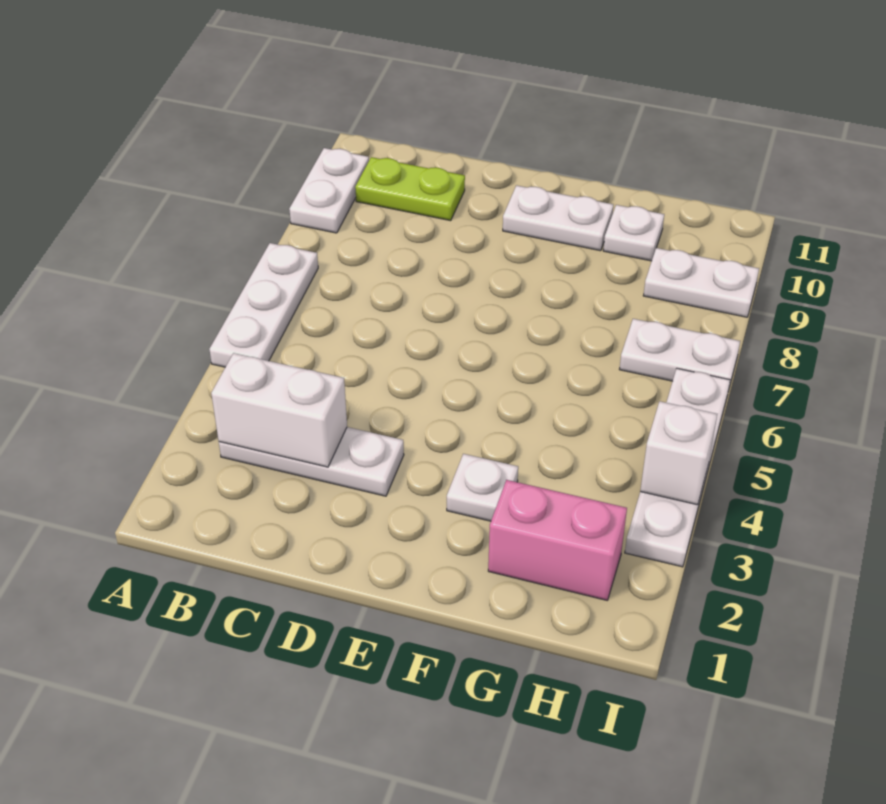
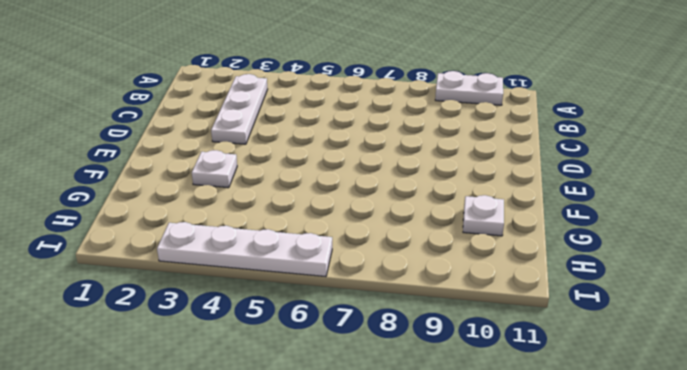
none -> white plate A5:A7 level 1
none -> lime plate B10:C10 level 1
none -> white plate E10:F10 level 1

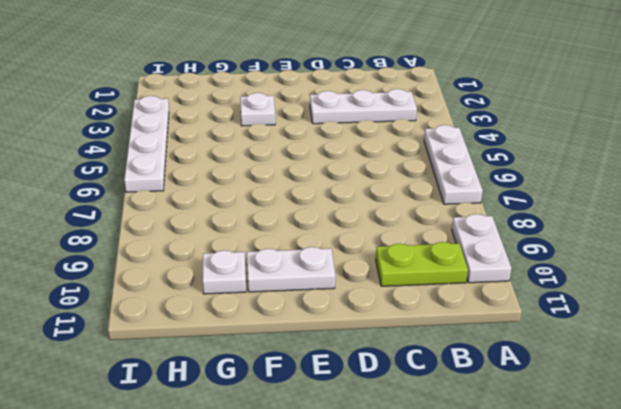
none -> pink brick G2:H2 level 1
none -> white plate H7:I7 level 1
none -> white plate H9:I9 level 1

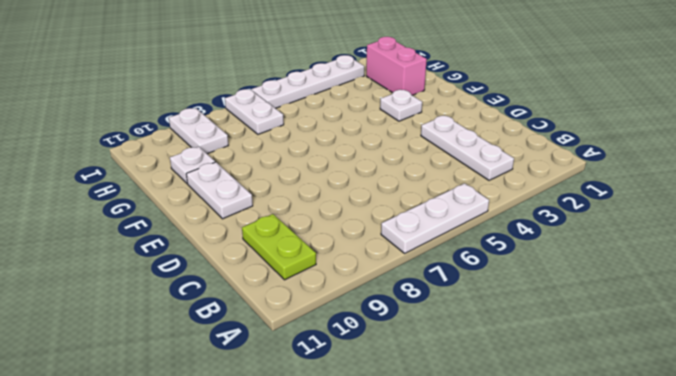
none -> white plate A9:A10 level 1
none -> white brick B3:C3 level 2
none -> white brick I4 level 2

